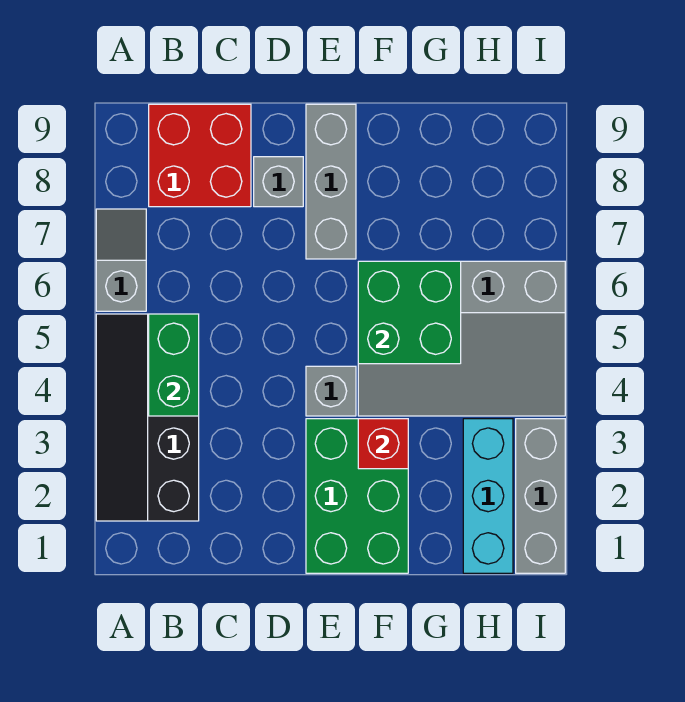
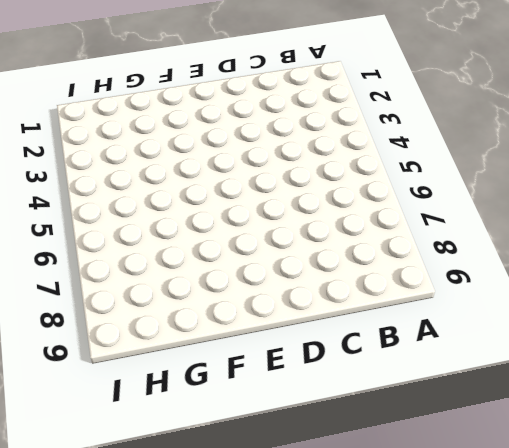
none -> black slope A2:B5 level 1 top B
none -> grey slope A6:A7 level 1 top 6
none -> red brick B8:C9 level 1

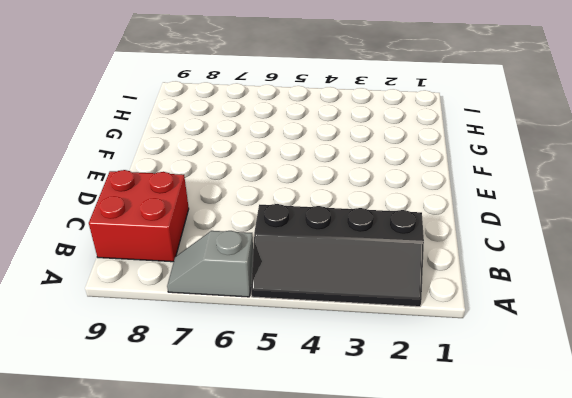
none -> grey brick D8 level 1
none -> green brick E1:F3 level 1
none -> grey brick E4 level 1

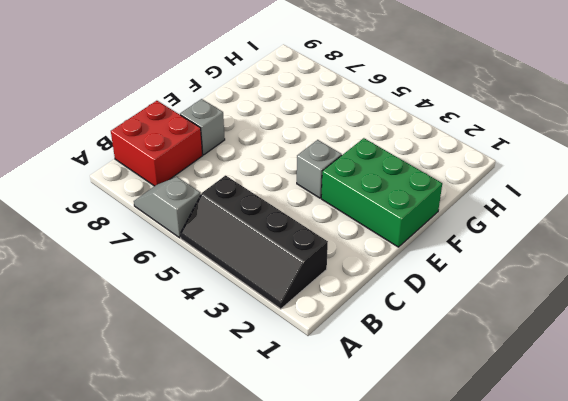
none -> grey brick E7:E9 level 1
none -> grey slope F4:I6 level 1 top 6
none -> cyan brick H1:H3 level 1

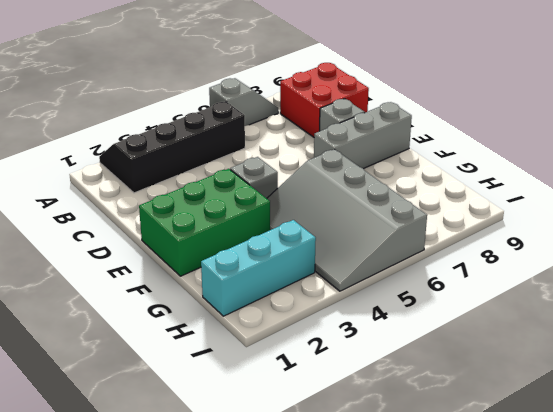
none -> grey brick I1:I3 level 1
none -> green brick B4:B5 level 2
none -> red brick F3 level 2

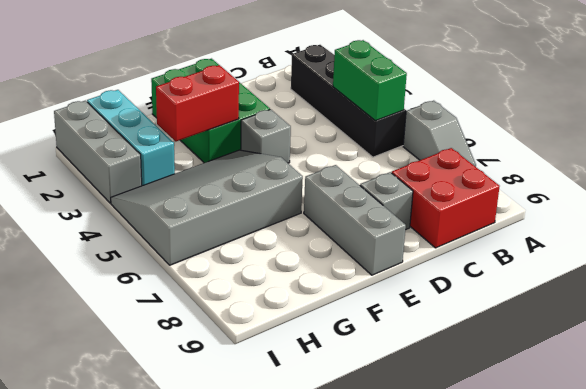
red brick F3:G3 level 2 -> red brick F3 level 2
none -> green brick F5:G6 level 2

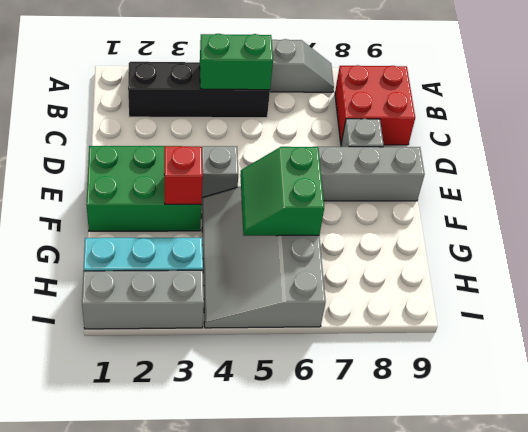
green slope F5:G6 level 2 top 6 -> green brick F5:G6 level 2

